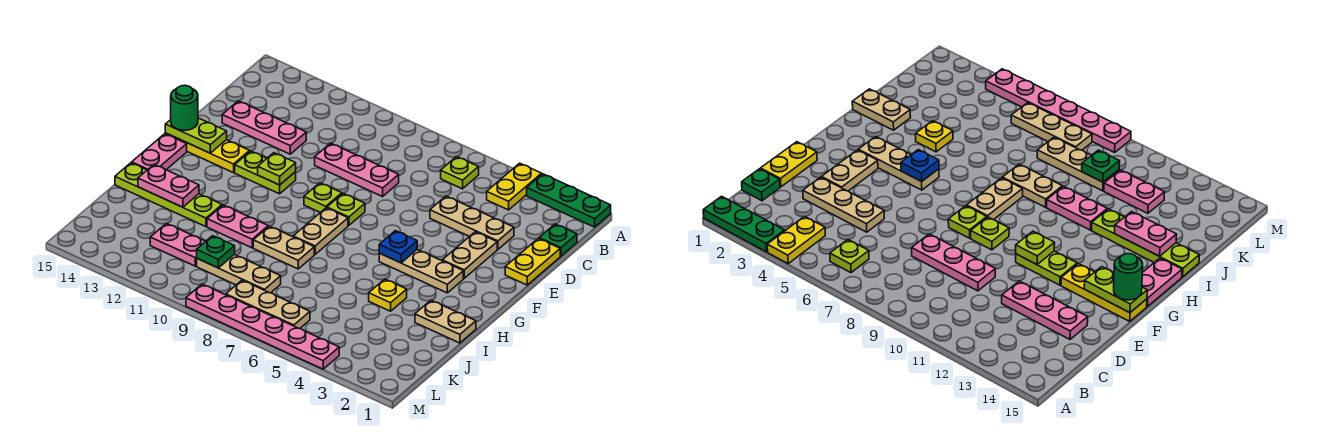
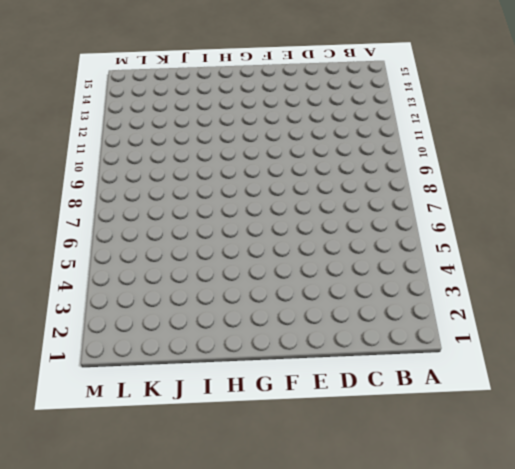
none -> green plate A1:A3 level 1
none -> yellow plate A4:B4 level 1
none -> lime plate B6 level 1
none -> green plate C1 level 1

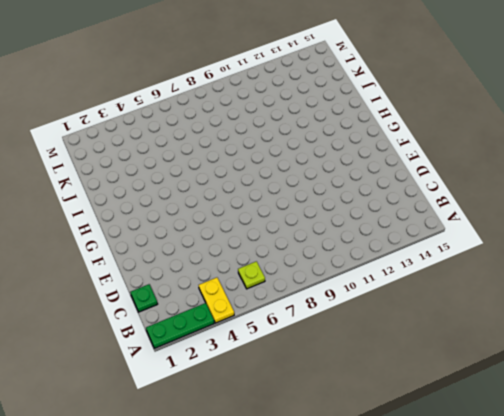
none -> yellow plate D1:E1 level 1
none -> tan plate D3:D5 level 1
none -> pink plate D8:D10 level 1
none -> pink plate D12:D14 level 1

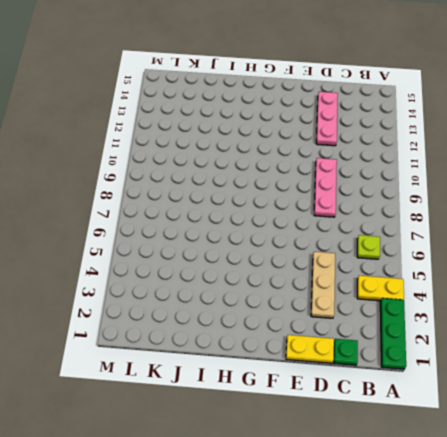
none -> tan plate E3:F3 level 1
none -> lime plate F8 level 1
none -> lime plate F9 level 1
none -> lime plate F11:F12 level 1

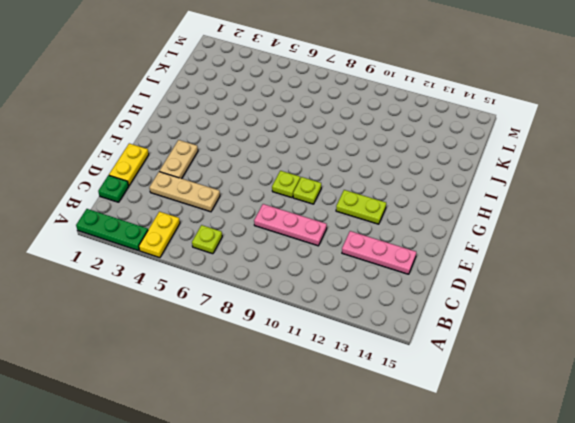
none -> yellow plate F13:F15 level 1
none -> tan plate G3:G5 level 1
none -> tan plate G8:H8 level 1
none -> pink plate G15:H15 level 1

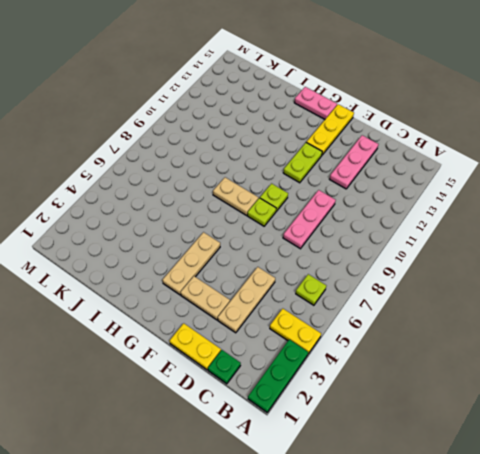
none -> tan plate I1:I2 level 1
none -> yellow plate I4 level 1
none -> tan plate I8:I9 level 1
none -> pink plate I10:I11 level 1

